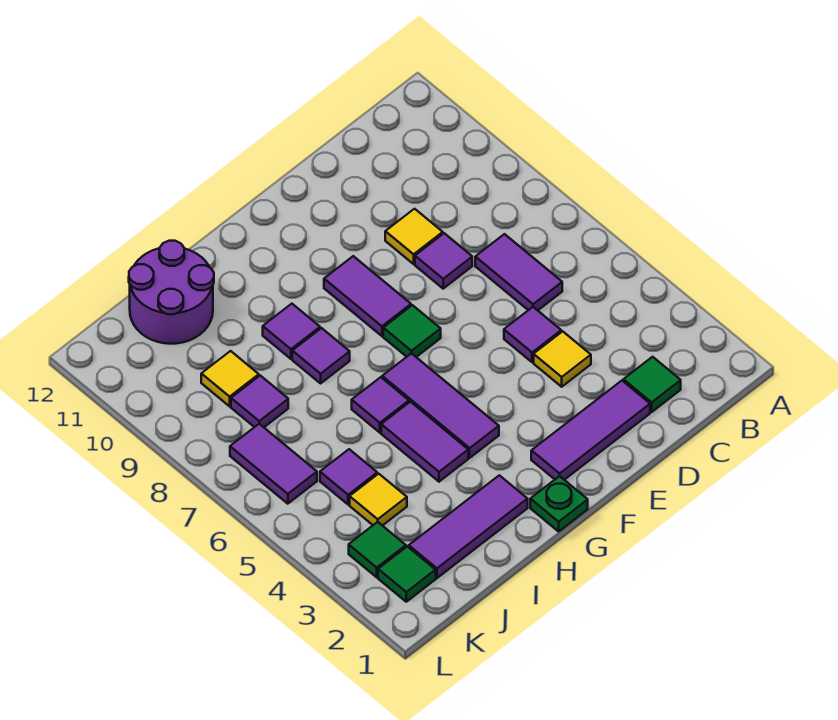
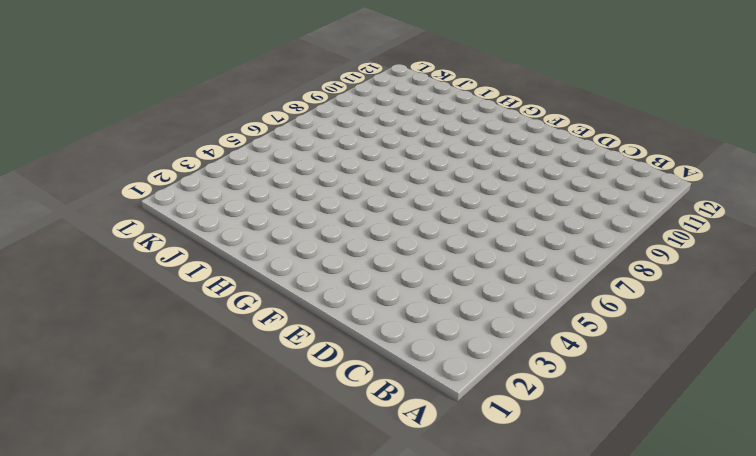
none -> green tile C2 level 1
none -> purple tile C6:C7 level 1
none -> purple tile D2:F2 level 1

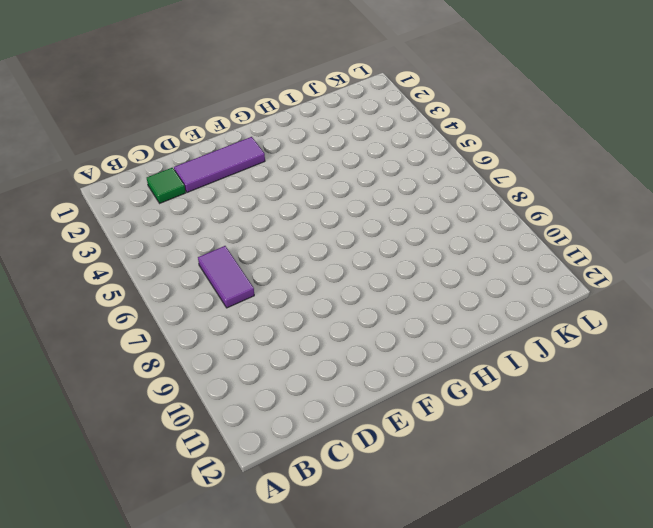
none -> yellow tile D4 level 1
none -> purple tile D5 level 1
none -> purple tile D8 level 1

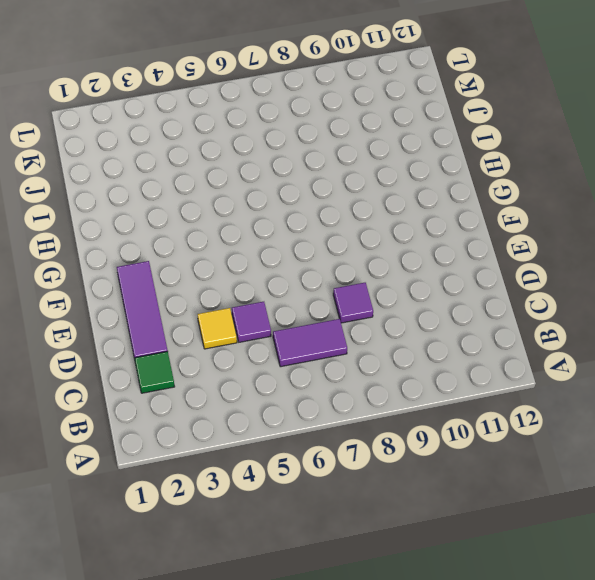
none -> yellow tile D9 level 1
none -> green tile F7 level 1
none -> purple tile F8:F9 level 1

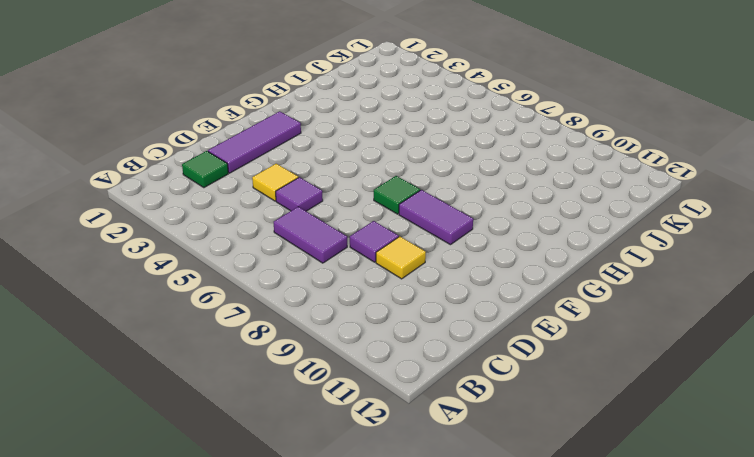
none -> green plate G1 level 1
none -> purple tile G4:G6 level 1
none -> purple tile H2:J2 level 1

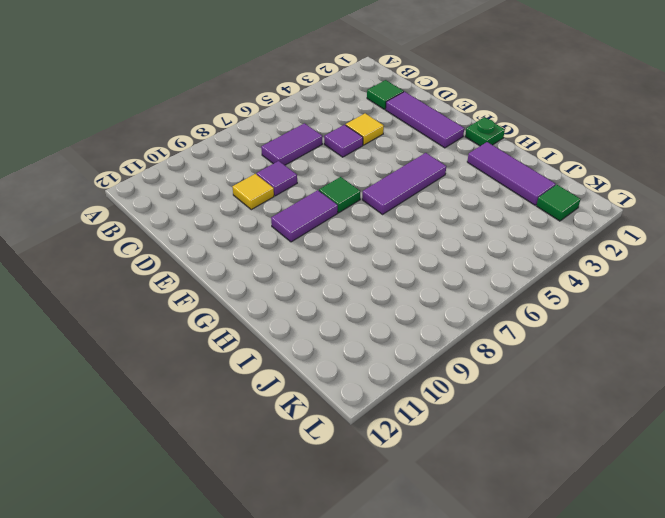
none -> purple tile H4:H5 level 1
none -> purple tile H6 level 1
none -> purple tile H8 level 1

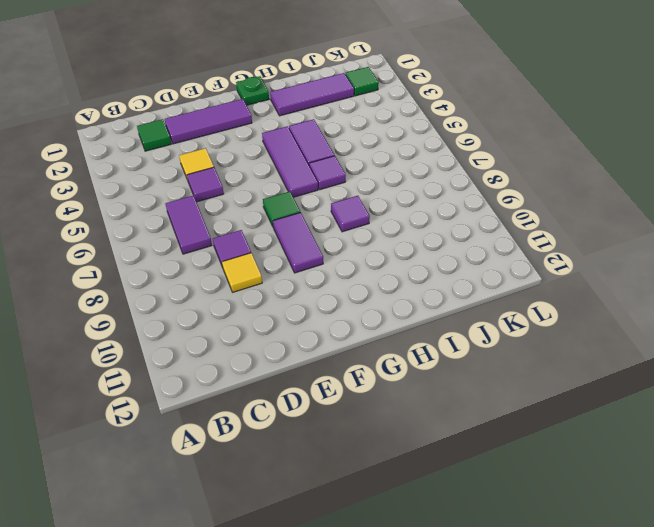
none -> purple tile H9 level 1
none -> purple round brick I11:J12 level 1
none -> yellow tile J4 level 1

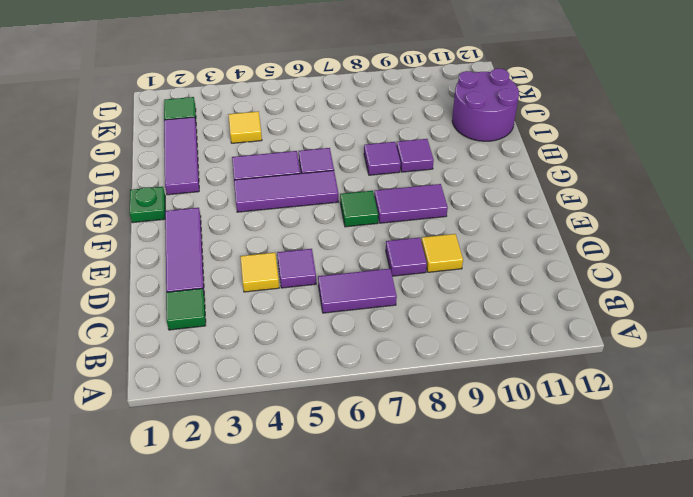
none -> purple tile J5 level 1
none -> purple tile J8 level 1
none -> yellow tile J9 level 1

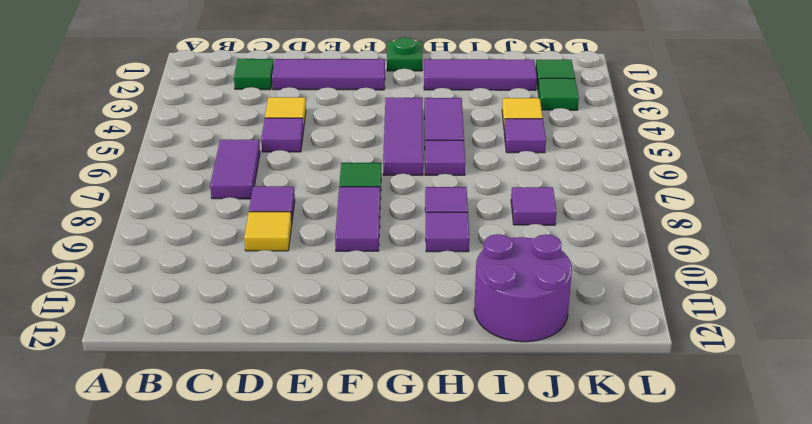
none -> yellow tile J9 level 1
none -> purple tile K6:K7 level 1

